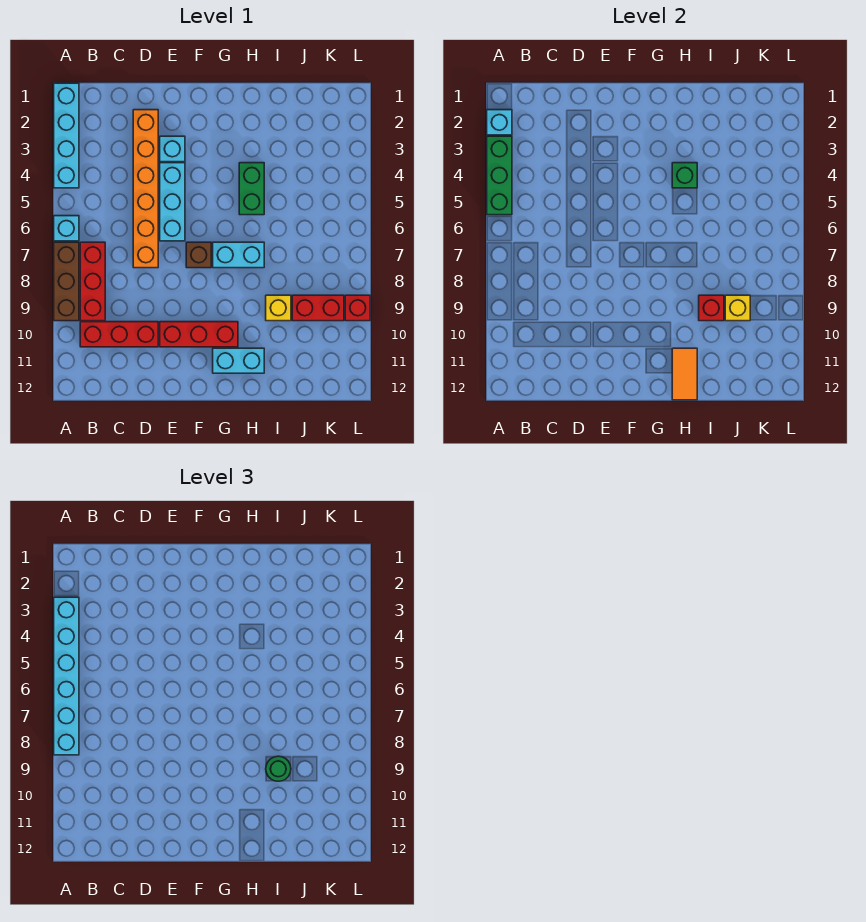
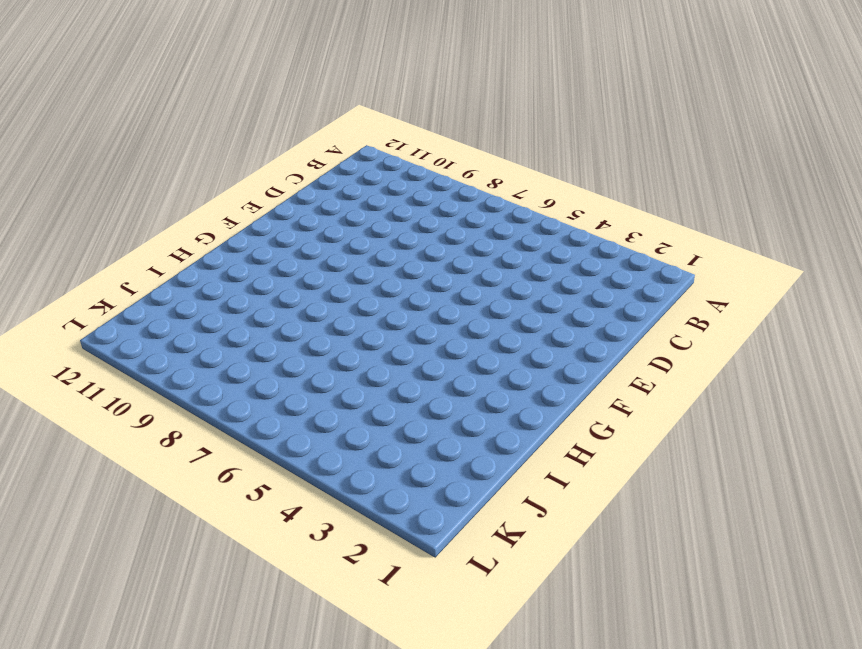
none -> cyan brick A1:A4 level 1
none -> cyan brick A6 level 1
none -> brown brick A7:A9 level 1

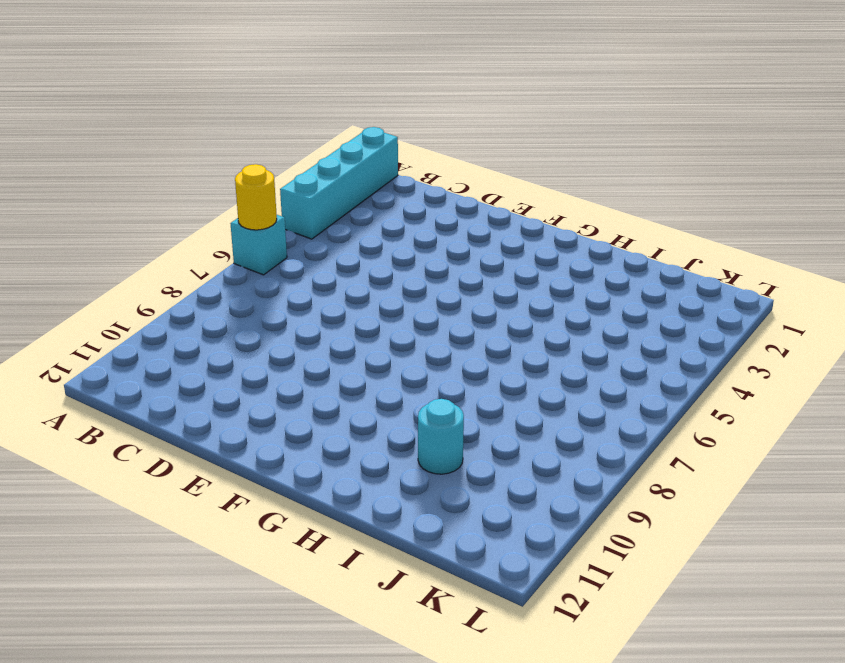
yellow round brick A6 level 2 -> none
cyan round brick I10 level 1 -> none
none -> brown brick A7:A9 level 1
none -> red brick B7:B9 level 1
none -> red brick B10:D10 level 1

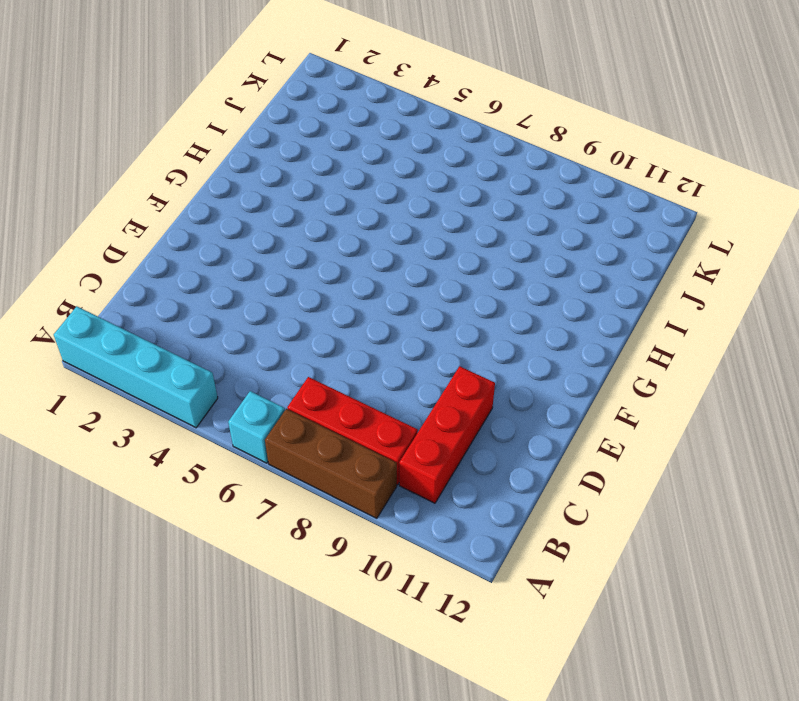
none -> orange brick D2:D7 level 1
none -> cyan brick E3 level 1
none -> cyan brick E4:E6 level 1

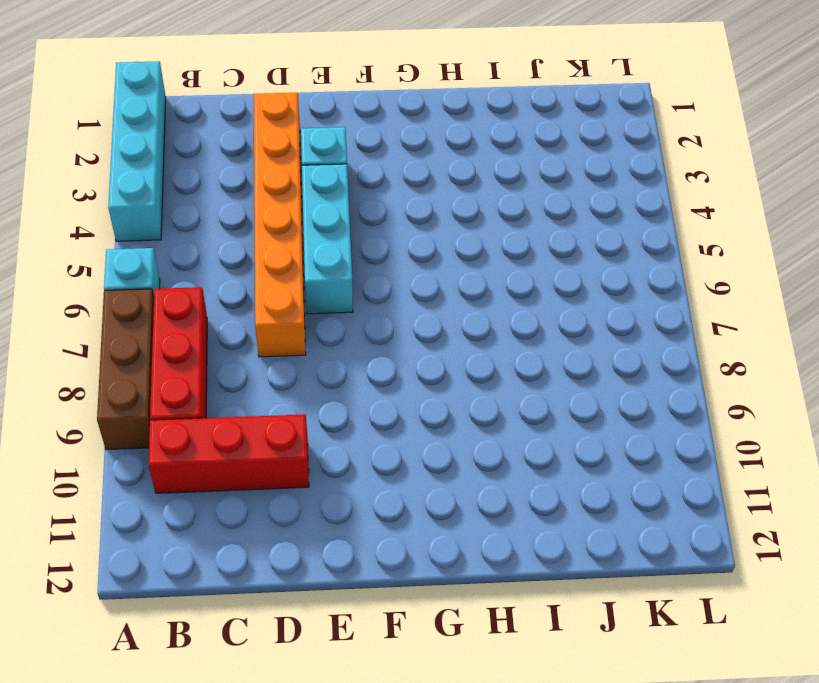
none -> red brick E10:G10 level 1
none -> brown brick F7 level 1
none -> cyan brick G7:H7 level 1

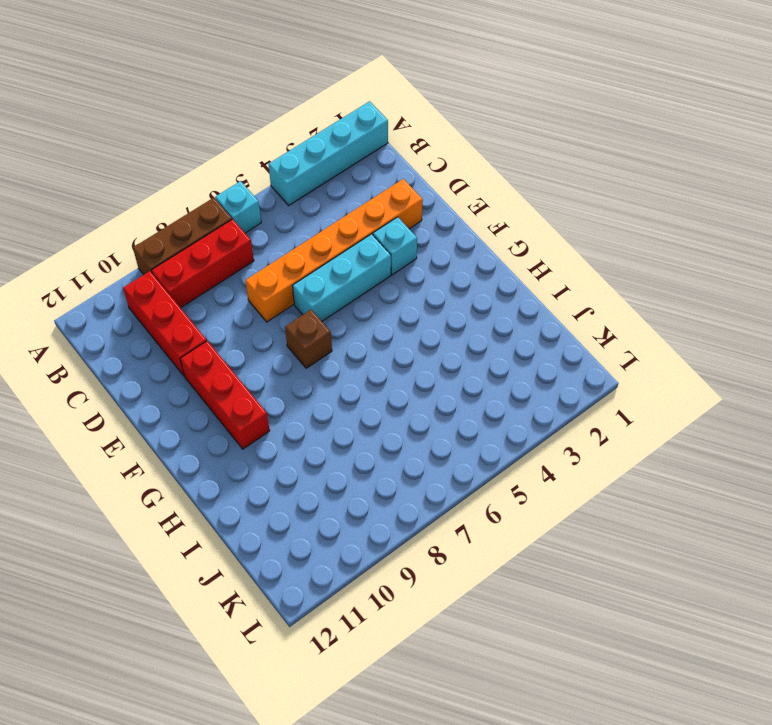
none -> cyan brick G7:H7 level 1
none -> cyan brick G11:H11 level 1
none -> green brick H4:H5 level 1

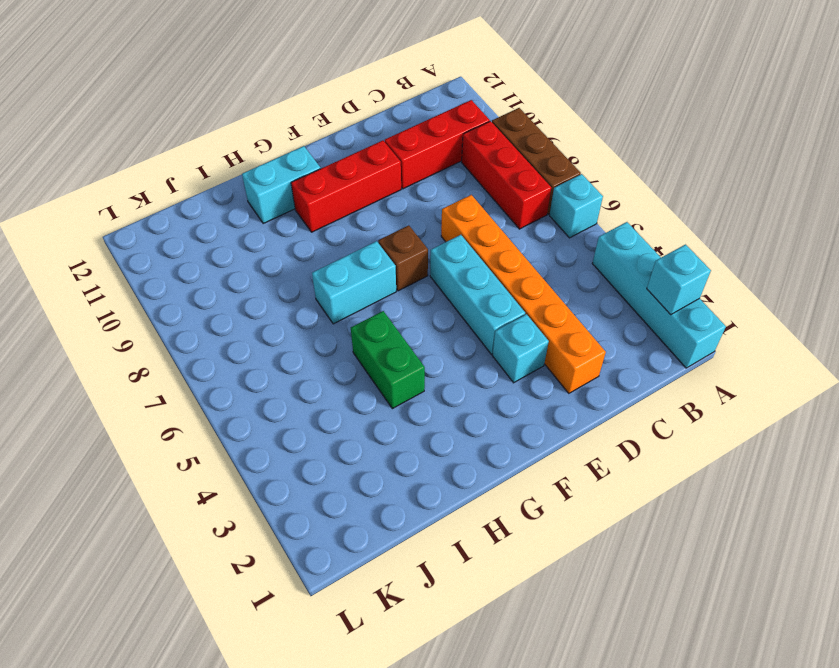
none -> yellow brick I9 level 1
none -> red brick J9:K9 level 1
none -> red brick L9 level 1

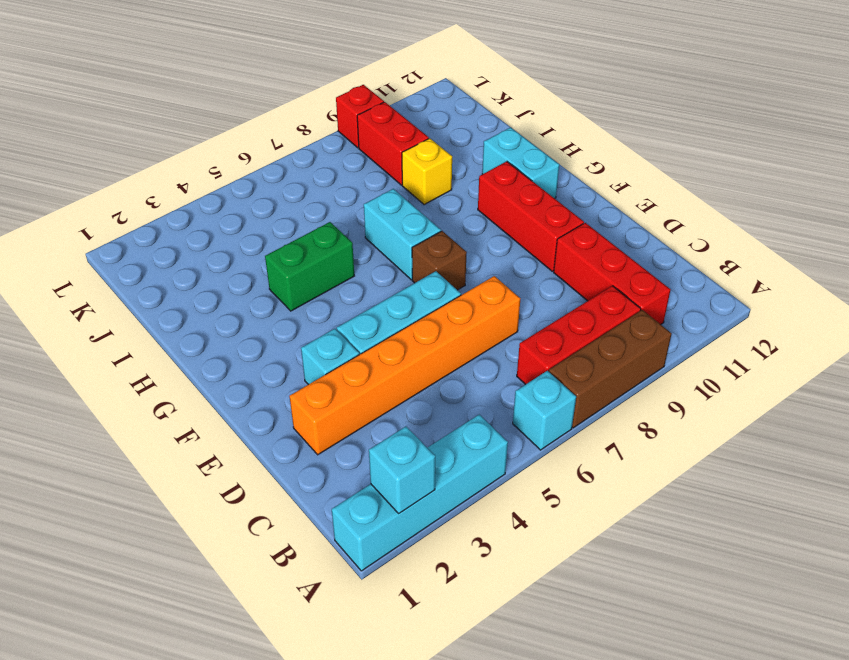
none -> green brick A3:A5 level 2
none -> green brick H4 level 2
none -> orange tile H11:H12 level 2

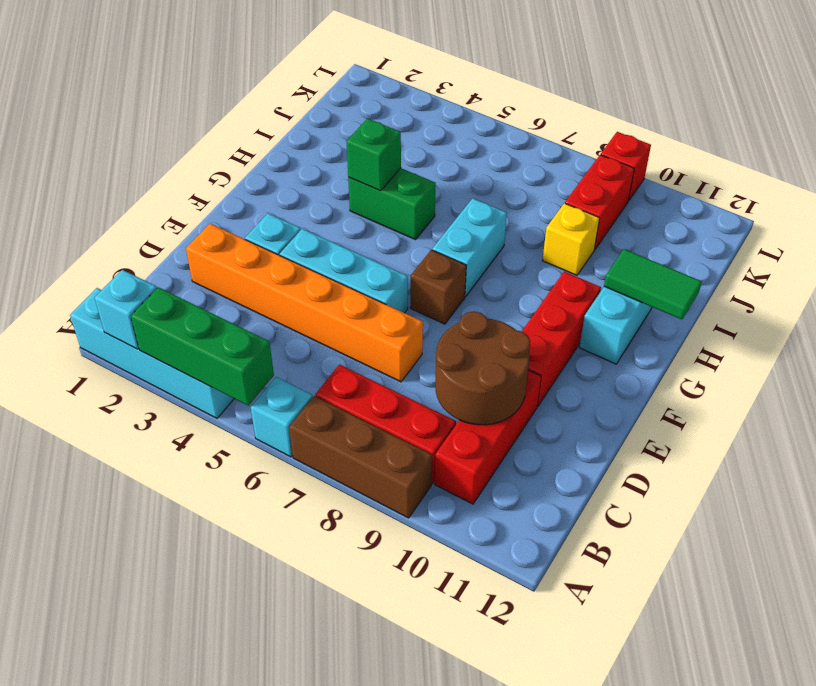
brown round brick C9:D10 level 2 -> none
green tile H11:H12 level 2 -> orange tile H11:H12 level 2
none -> red brick I9 level 2
none -> yellow brick J9 level 2
none -> cyan brick A3:A8 level 3

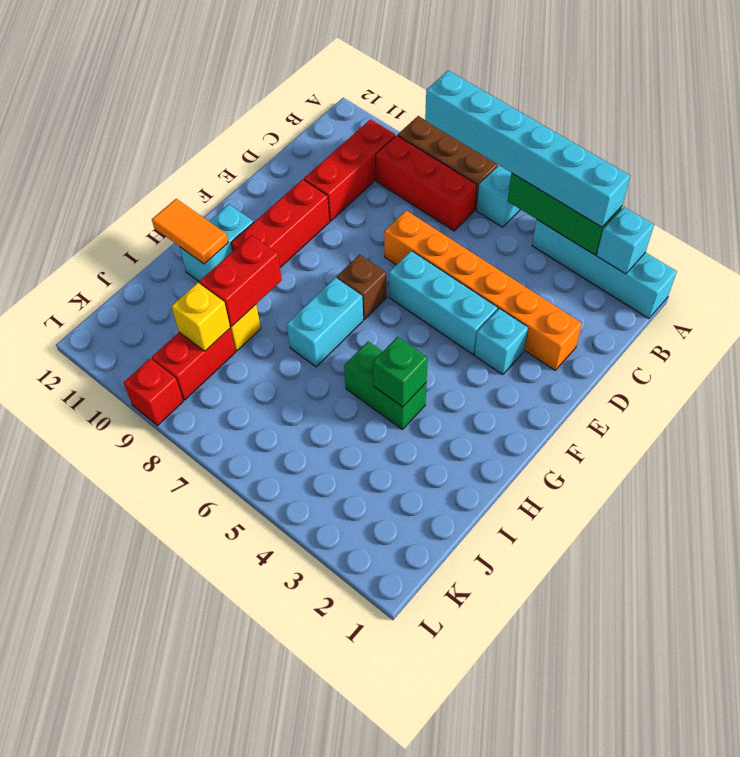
red brick H9:I9 level 2 -> red brick I9 level 2
none -> green round brick I9 level 3

